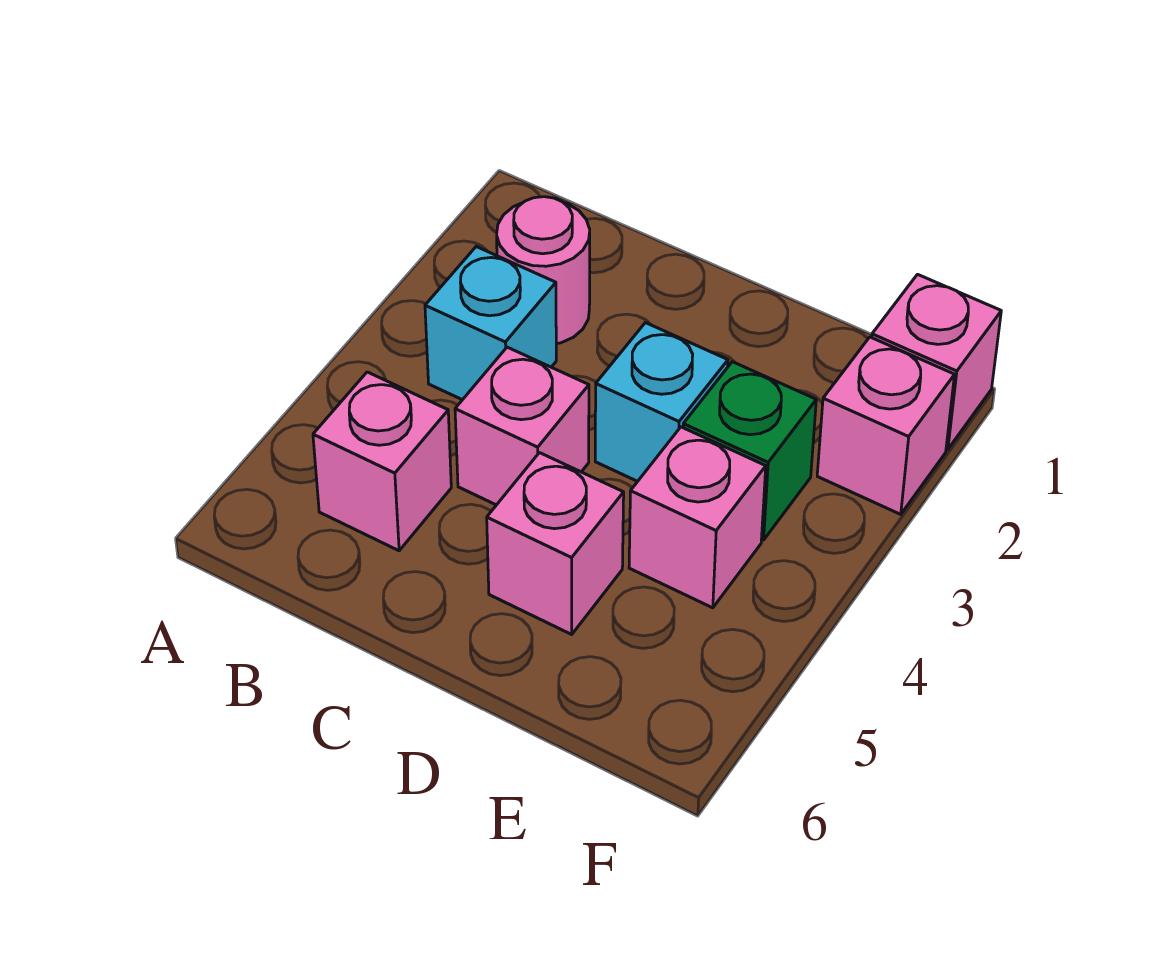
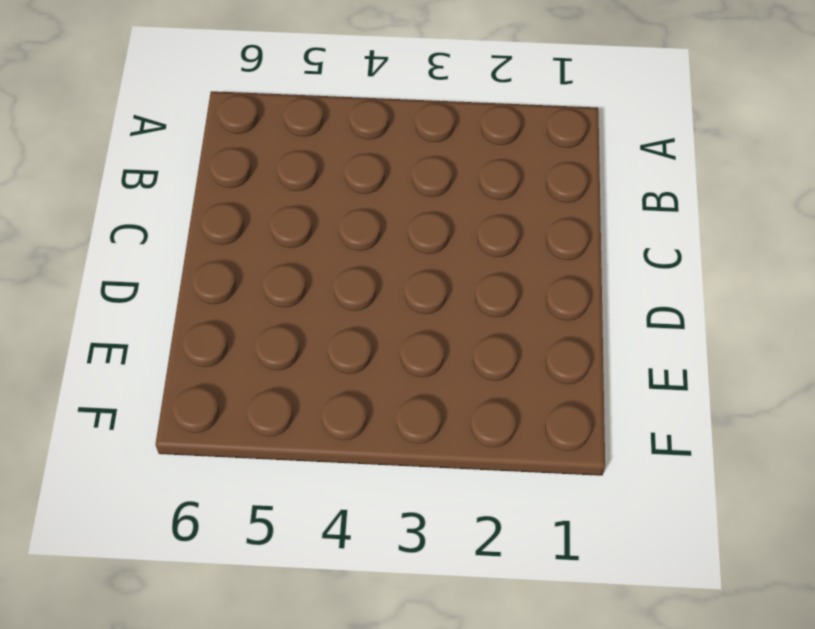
none -> pink round brick B2 level 1
none -> cyan brick B3 level 1

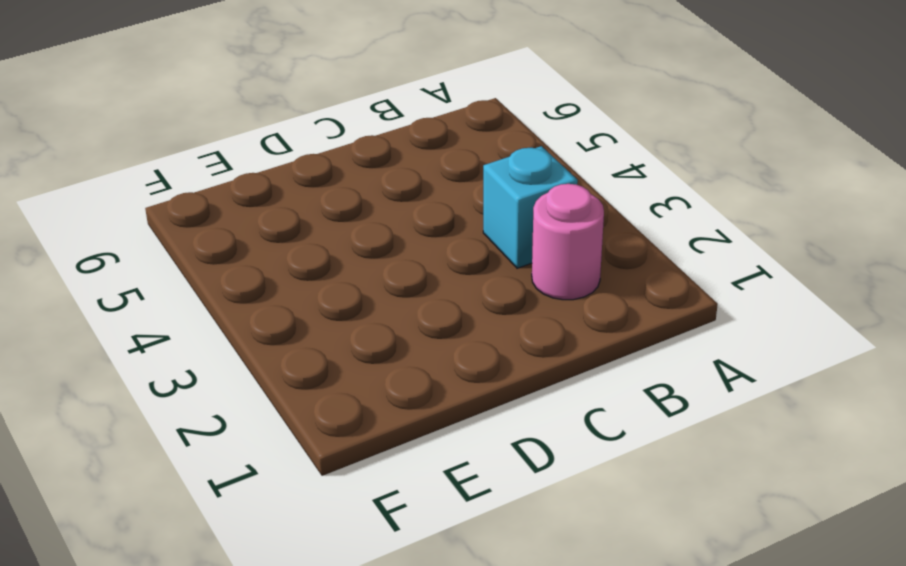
none -> pink brick B5 level 1
none -> pink brick C4 level 1

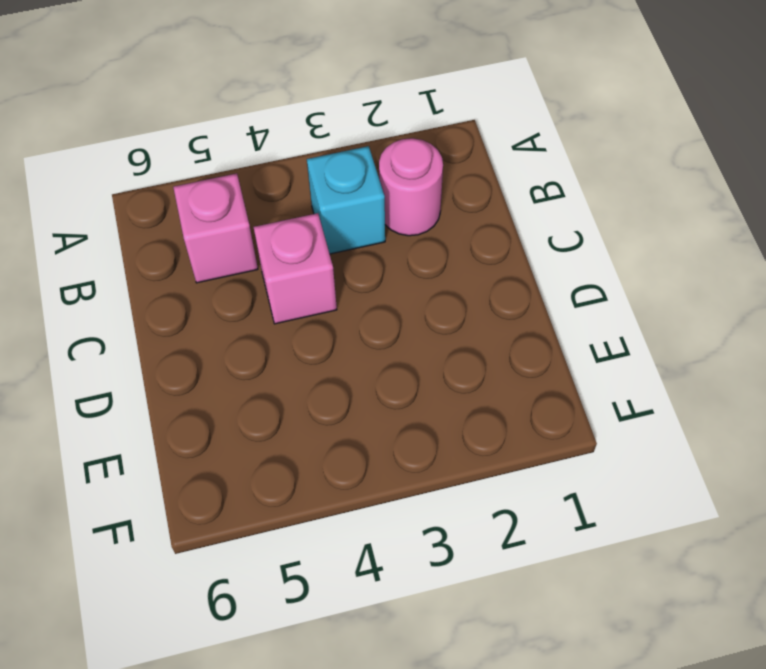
none -> cyan brick D3 level 1
none -> pink brick D5 level 1

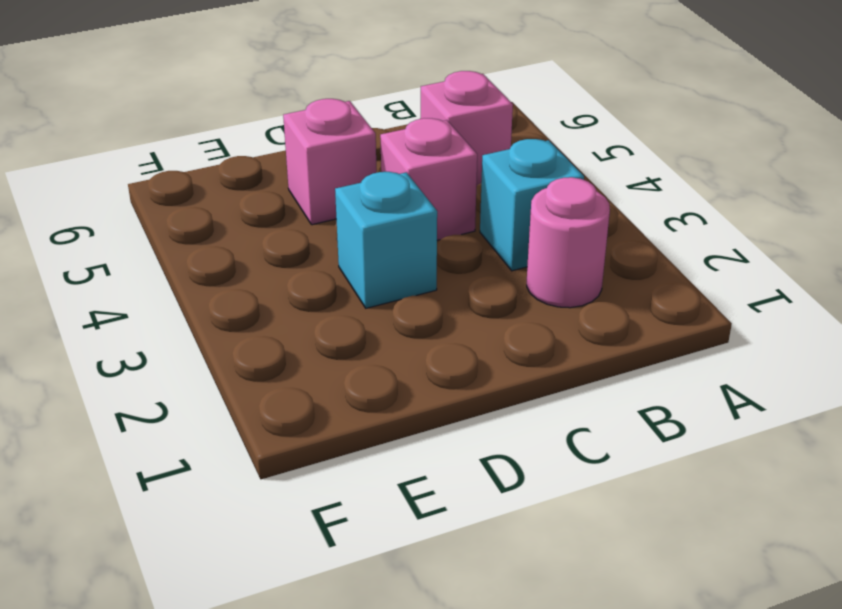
none -> green brick E3 level 1
none -> pink brick E4 level 1

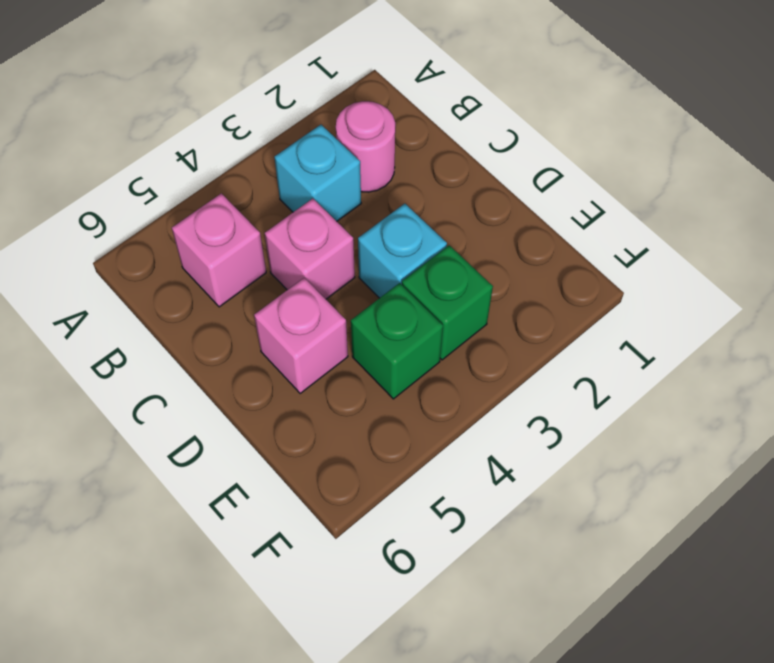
green brick E4 level 1 -> pink brick E4 level 1
none -> pink brick F1 level 1
none -> pink brick F2 level 1

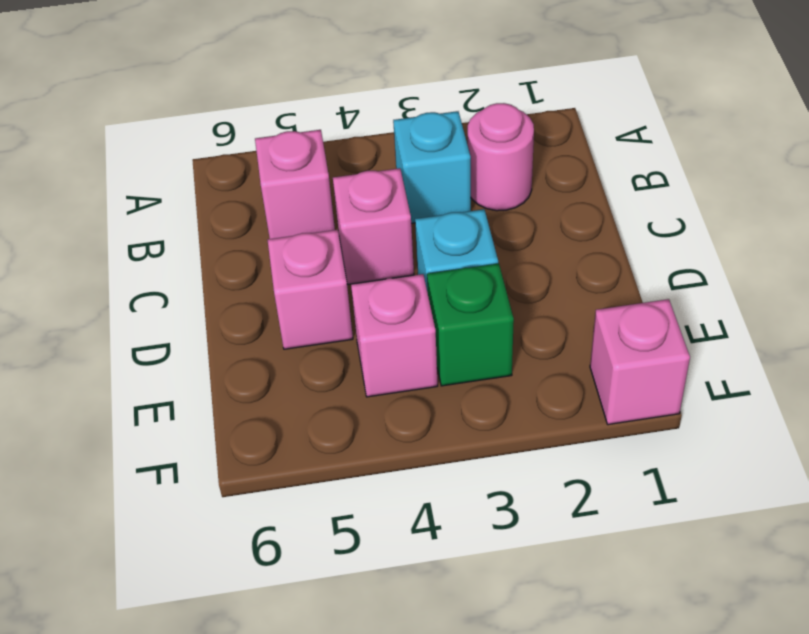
none -> pink brick F2 level 1

